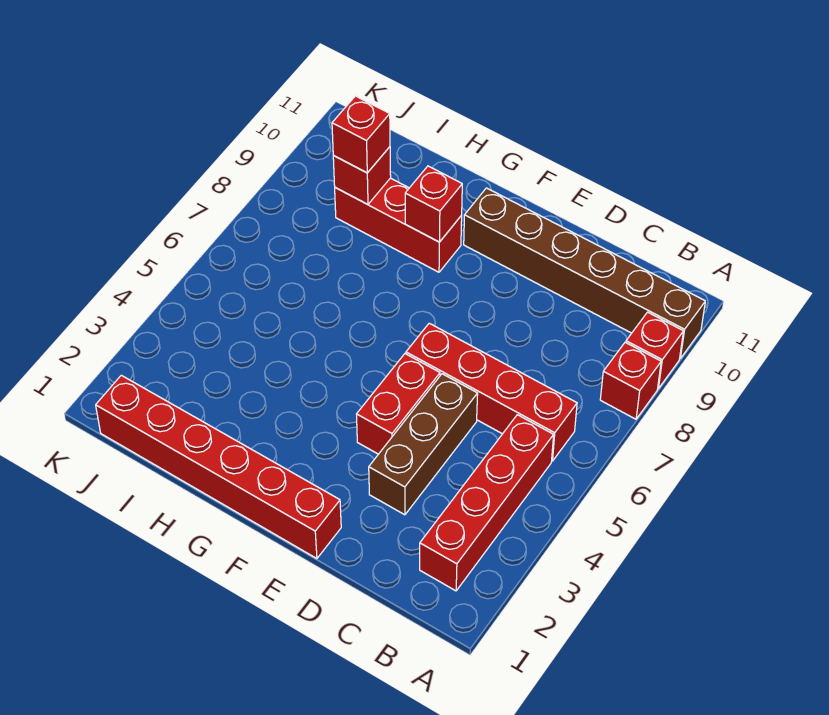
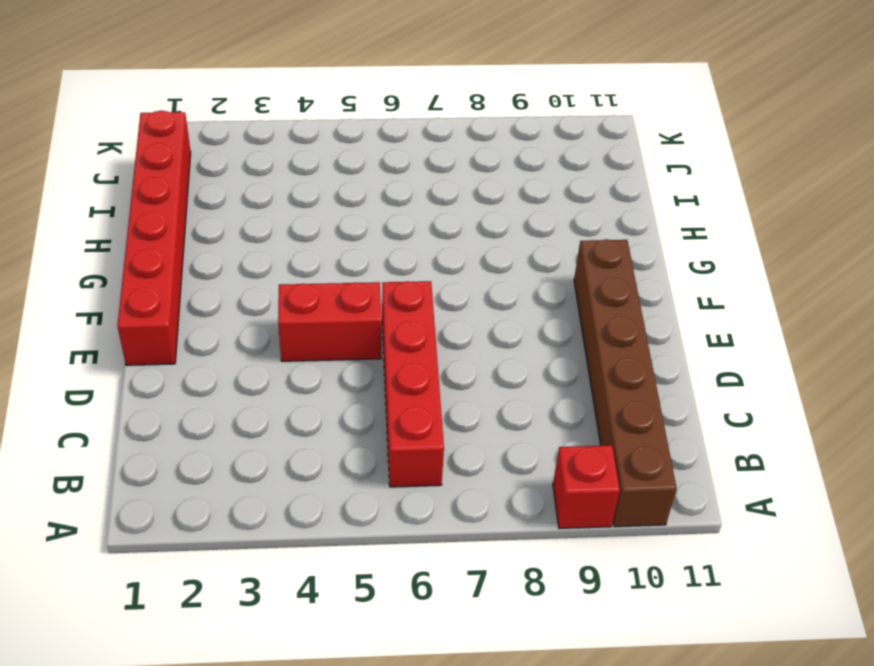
none -> red brick A8 level 1
none -> red brick B2:B5 level 1
none -> brown brick D3:D5 level 1

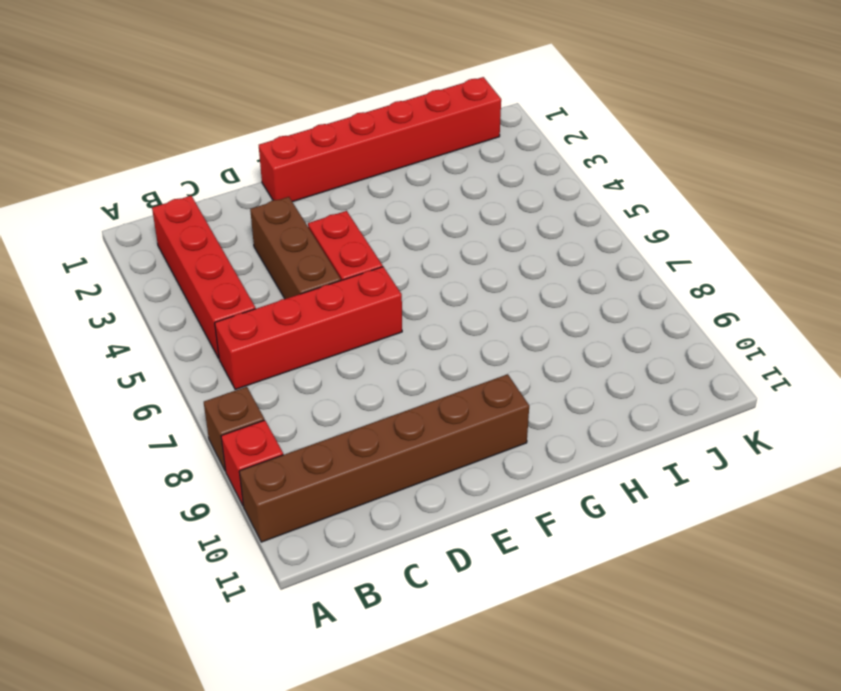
brown brick A8 level 1 -> red brick A8 level 1
none -> red brick G9:I9 level 1
none -> red brick G9 level 2
none -> red brick I9 level 2

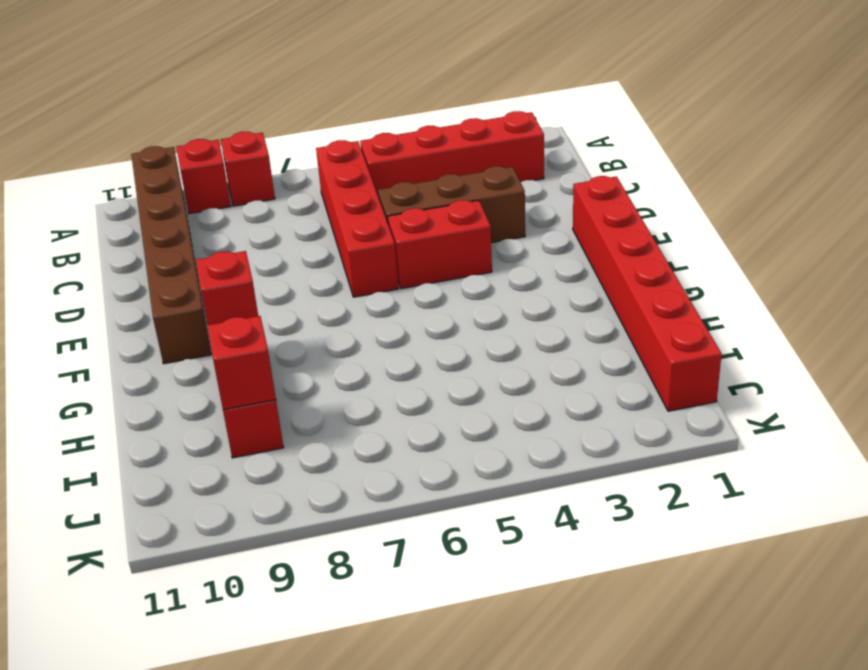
none -> red brick I9 level 3

